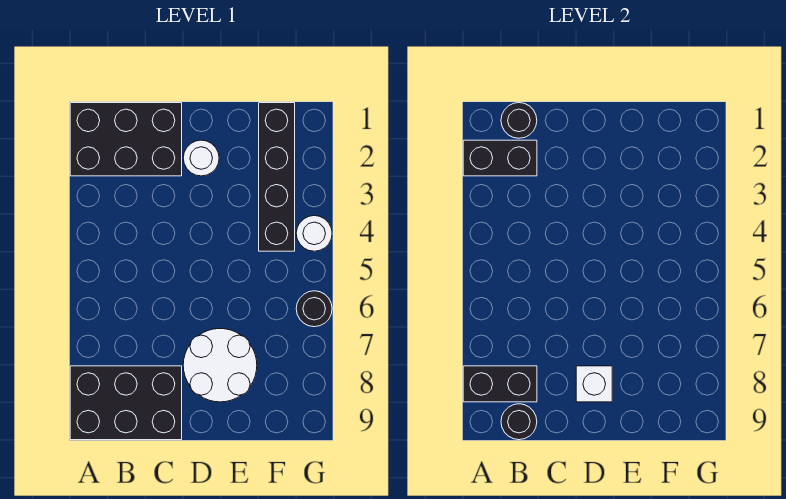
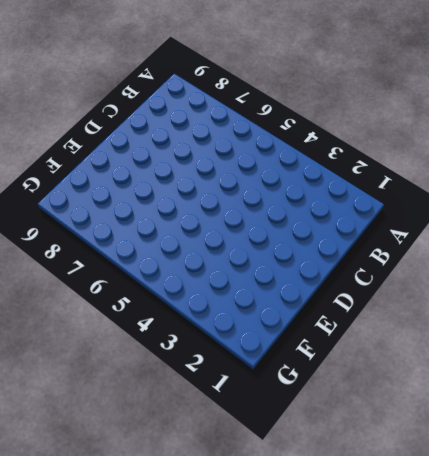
none -> black brick A1:C2 level 1
none -> black brick A8:C9 level 1
none -> white round brick D2 level 1

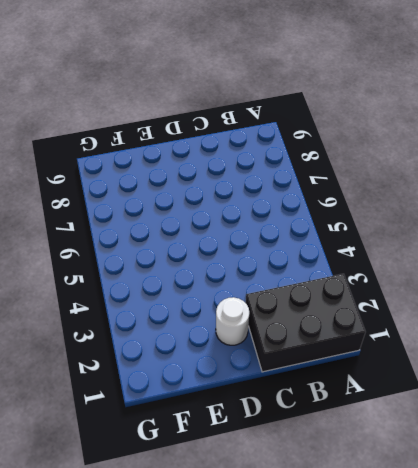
none -> black brick A8:C9 level 1
none -> white round brick D7:E8 level 1
none -> black brick F1:F4 level 1

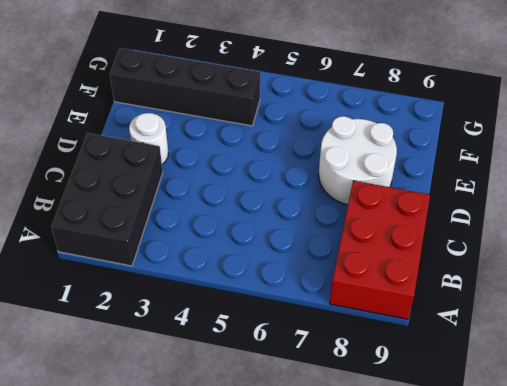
red brick A8:C9 level 1 -> black brick A8:C9 level 1
none -> white round brick G4 level 1
none -> black round brick G6 level 1
none -> black brick A2:B2 level 2

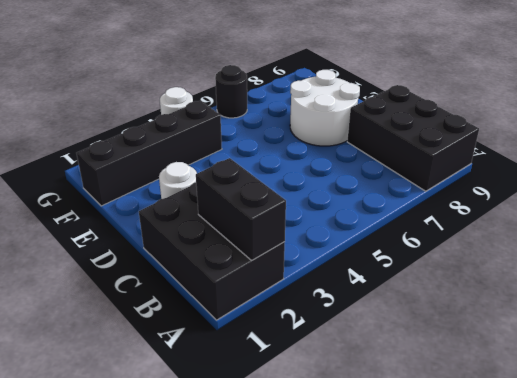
none -> black brick A8:B8 level 2
none -> black round brick B1 level 2
none -> black round brick B9 level 2

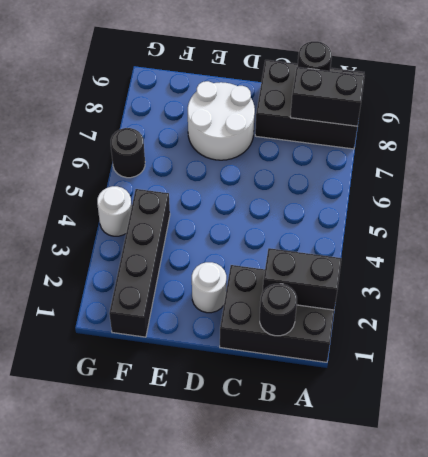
none -> white brick D8 level 2

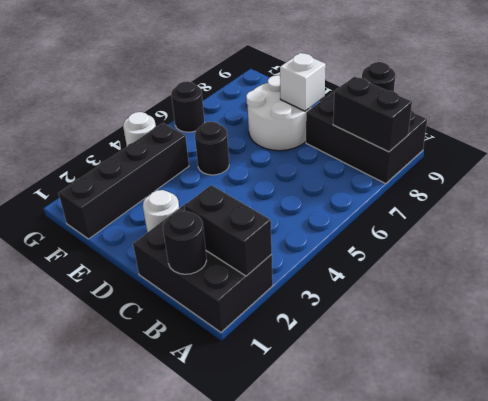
black round brick E5 level 1 -> none

